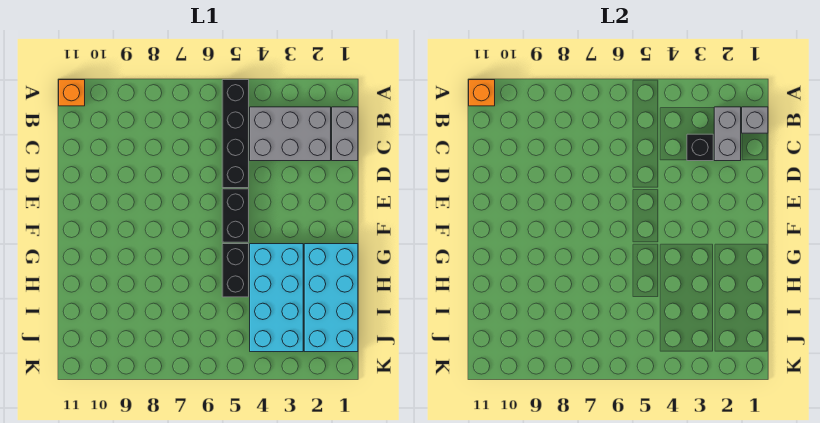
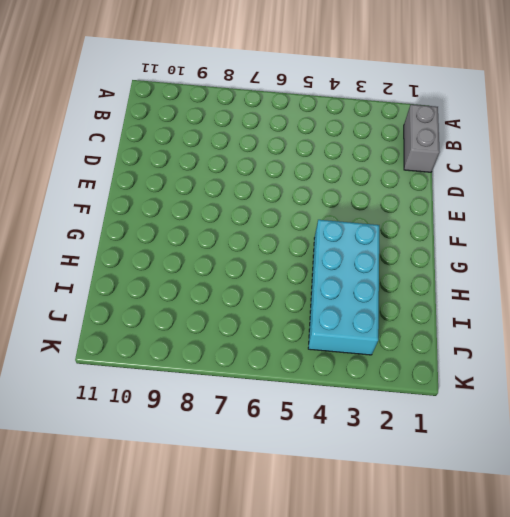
none -> black brick A5:D5 level 1
none -> orange brick A11 level 1
none -> grey brick B2:C4 level 1

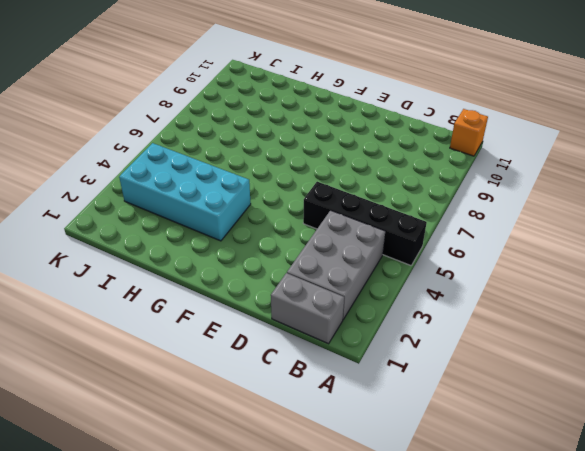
none -> black brick E5:F5 level 1
none -> cyan brick G1:J2 level 1
none -> black brick G5:H5 level 1

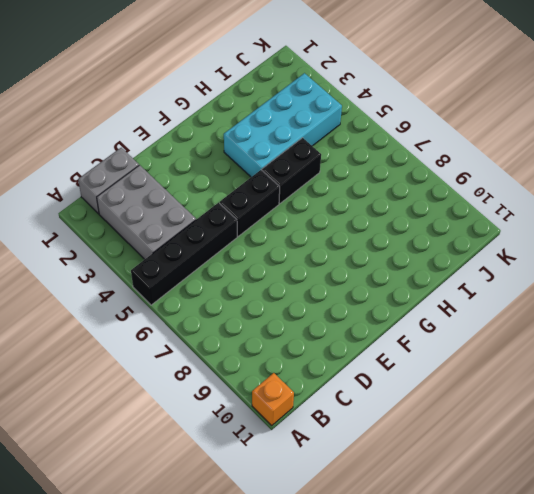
none -> cyan brick G1:J2 level 1
none -> orange brick A11 level 2
none -> grey brick B1 level 2

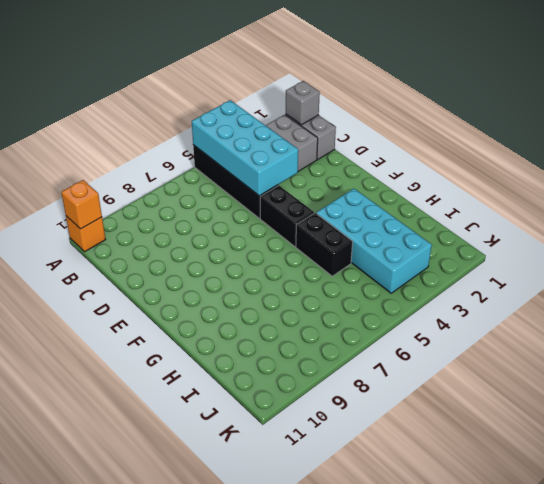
cyan brick A4:D5 level 2 -> cyan brick G1:J2 level 1
none -> grey brick B2:C2 level 2
none -> black brick C3 level 2

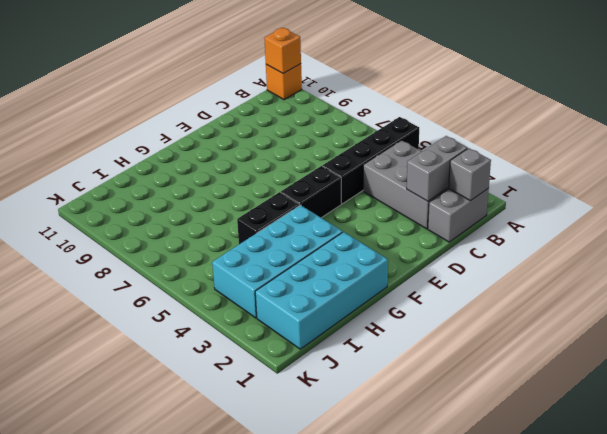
none -> black brick C3 level 2

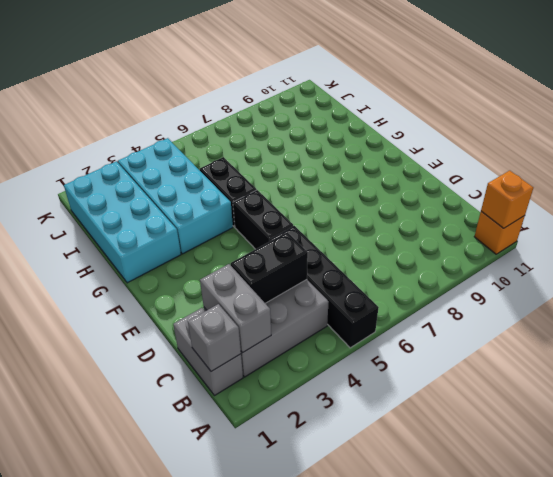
black brick C3:C4 level 2 -> black brick C3 level 2

